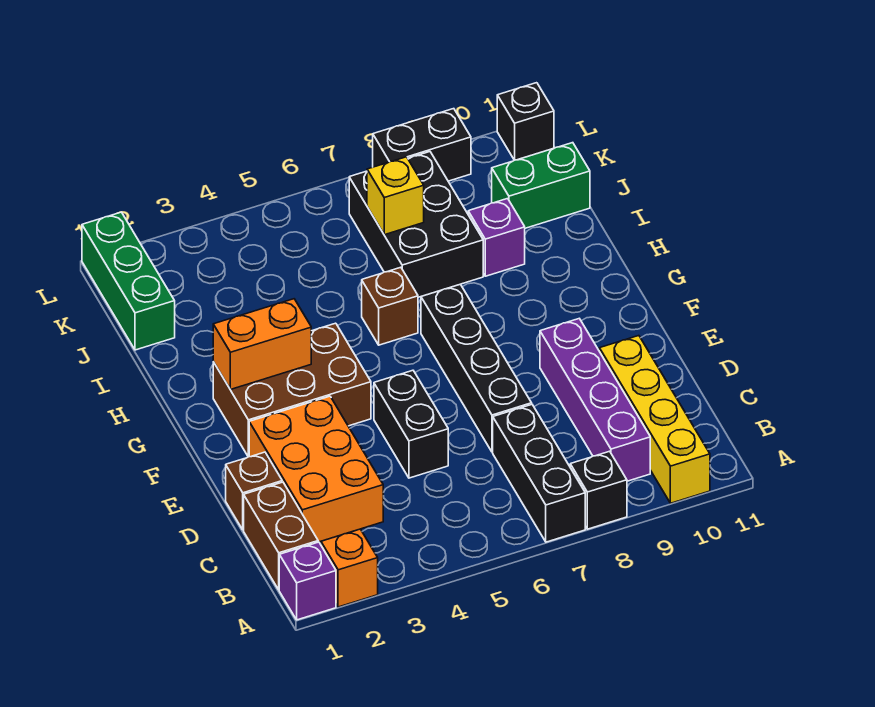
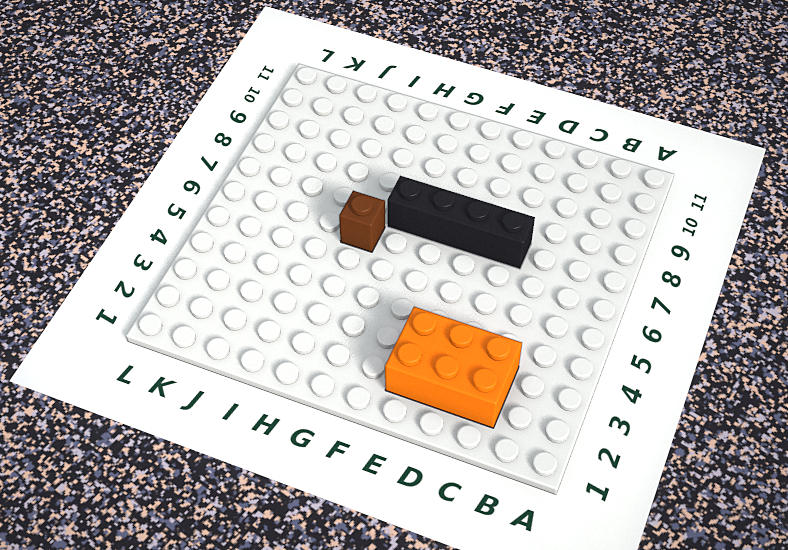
none -> purple brick A1 level 1
none -> orange brick A2 level 1
none -> black brick A7:C7 level 1

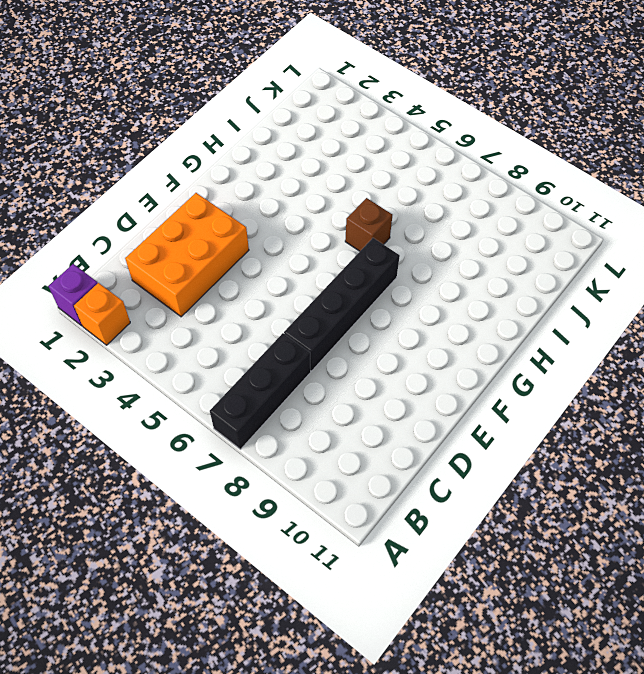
none -> black brick A8 level 1
none -> yellow brick A10:D10 level 1
none -> brown brick B1:C1 level 1

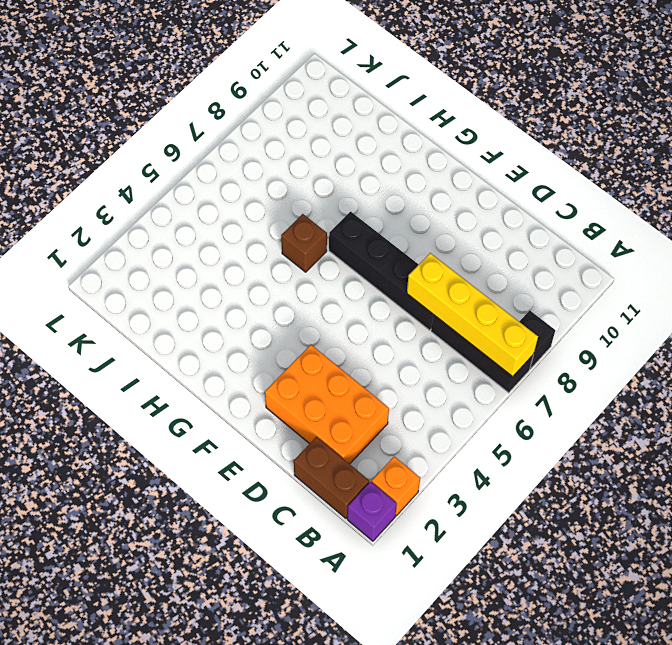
yellow brick A7:D7 level 2 -> yellow brick A10:D10 level 1
none -> purple brick B9:E9 level 1
none -> brown brick D1 level 1
none -> black brick D5:E5 level 1

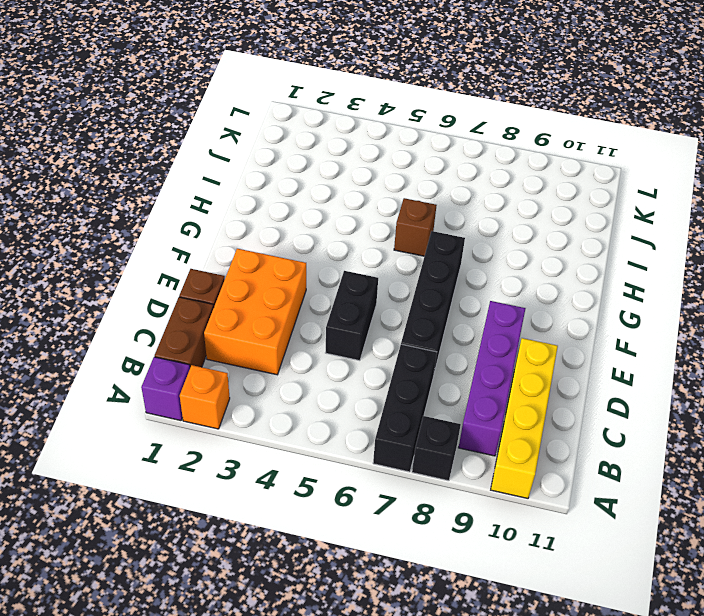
none -> brown brick F2:G4 level 1
none -> black brick I7:K8 level 1
none -> purple brick I9 level 1

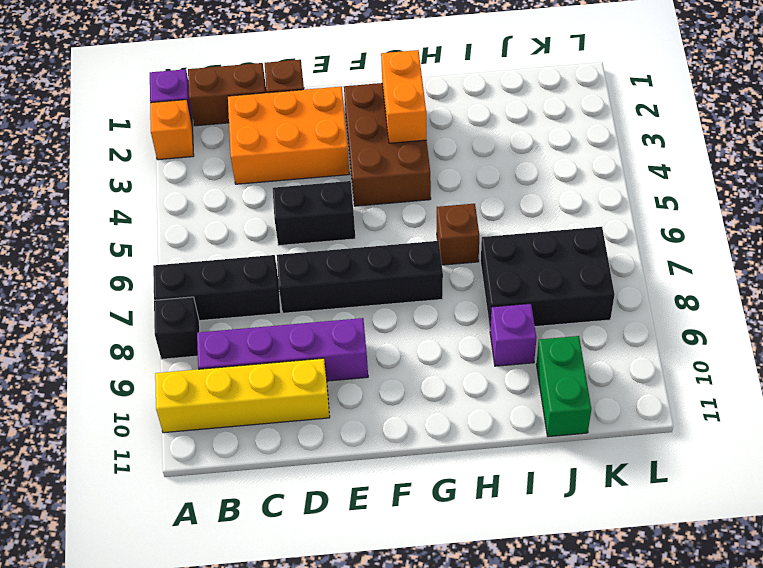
none -> green brick J1:L1 level 1
none -> black brick L8:L9 level 1
none -> black brick L11 level 1

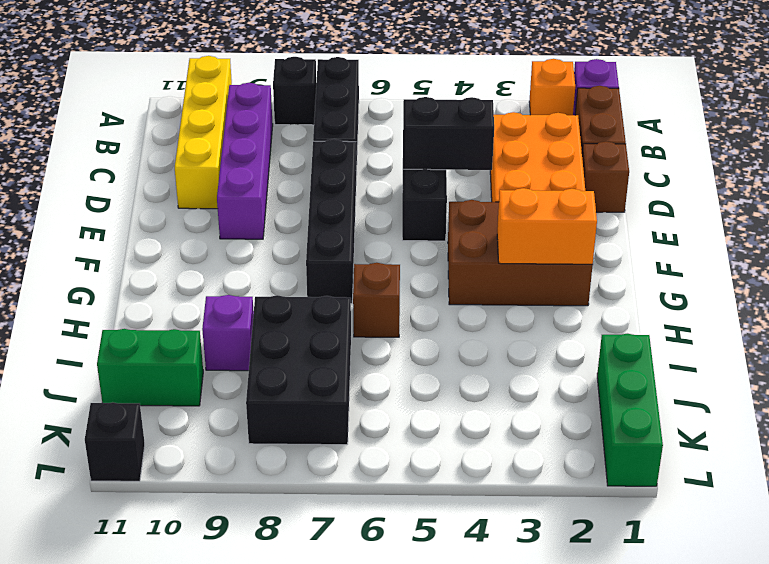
black brick D4:D5 level 2 -> black brick L8:L9 level 1
none -> yellow brick J7 level 2

